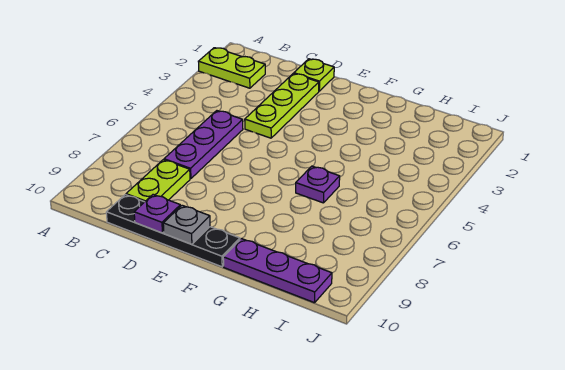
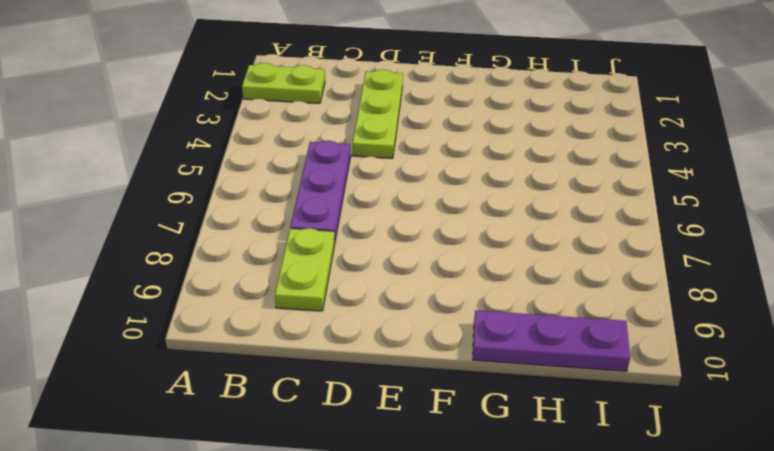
none -> black plate C10:F10 level 1
none -> lime plate D1 level 1

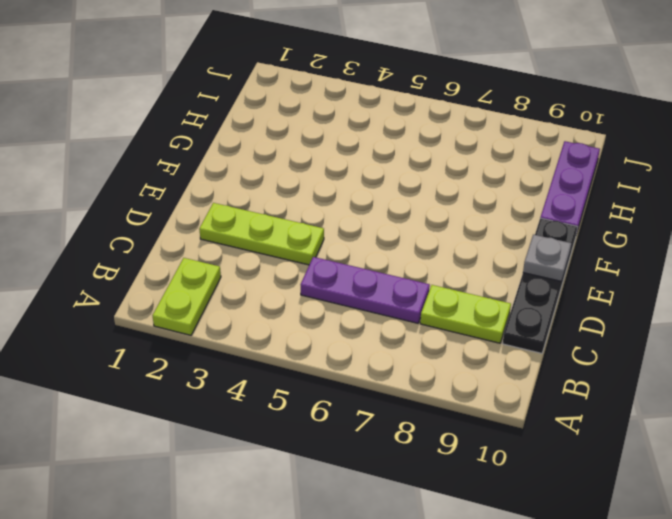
none -> lime plate D1 level 1
none -> purple plate G6 level 1

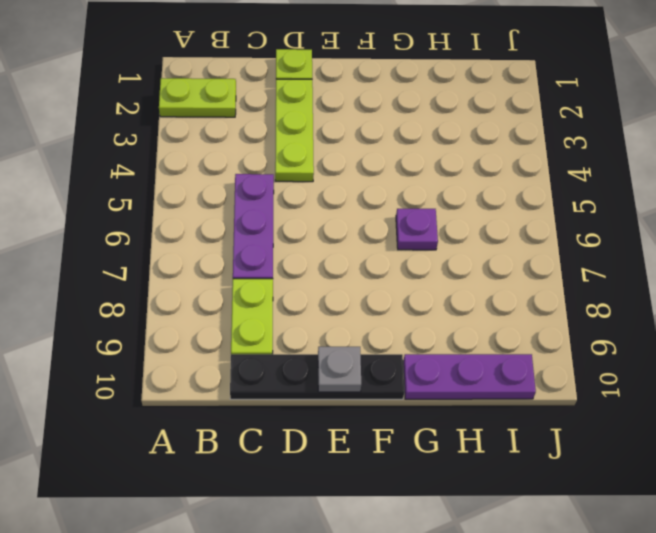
none -> purple plate D10 level 2

